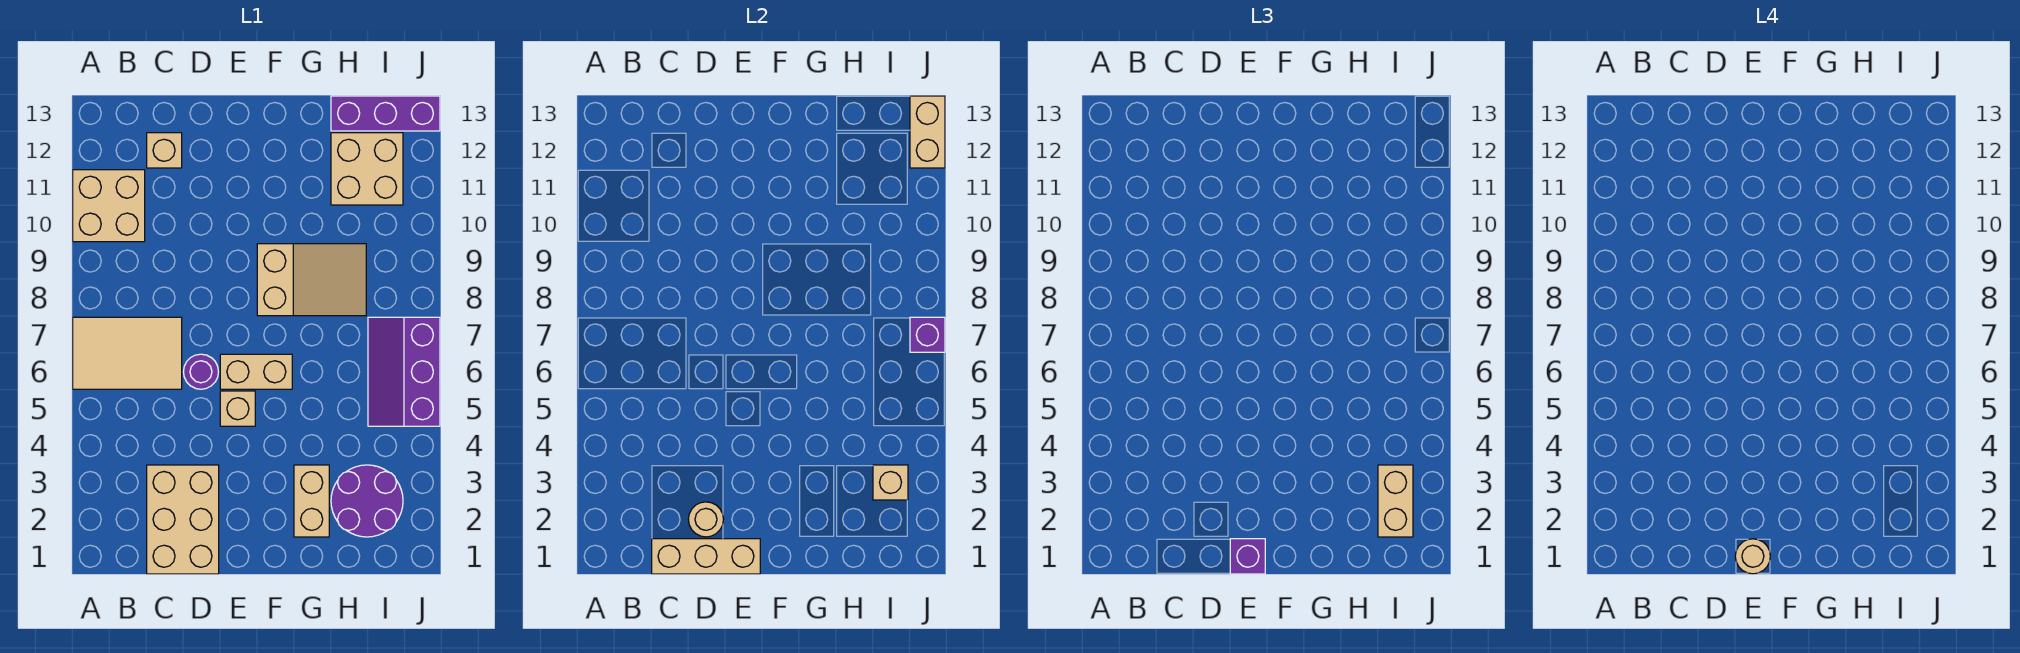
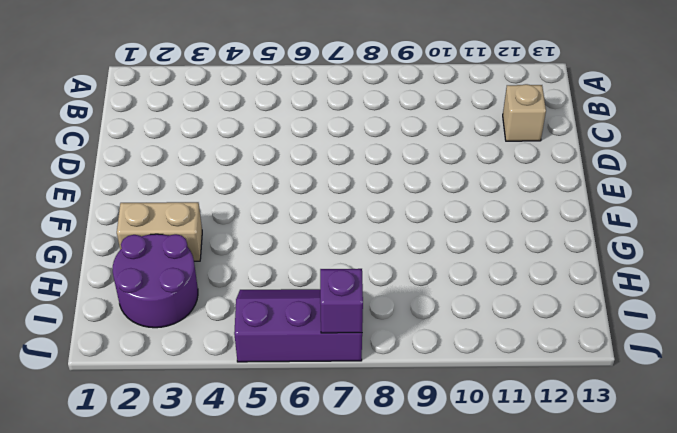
none -> tan tile A6:C7 level 1
none -> tan brick A10:B11 level 1
none -> tan brick C1:D3 level 1

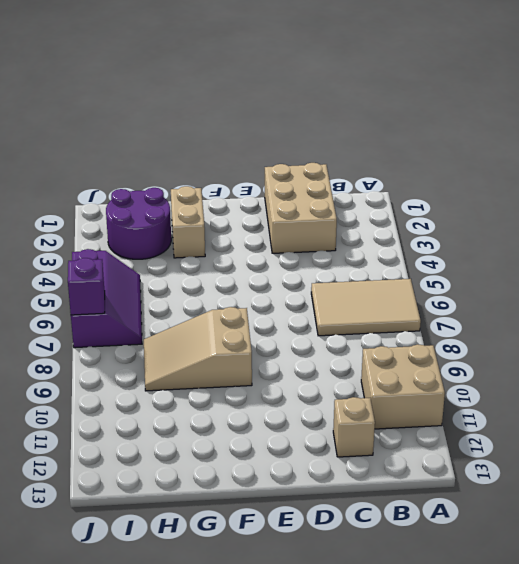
none -> purple round brick D6 level 1
none -> tan brick E5 level 1
none -> tan brick E6:F6 level 1

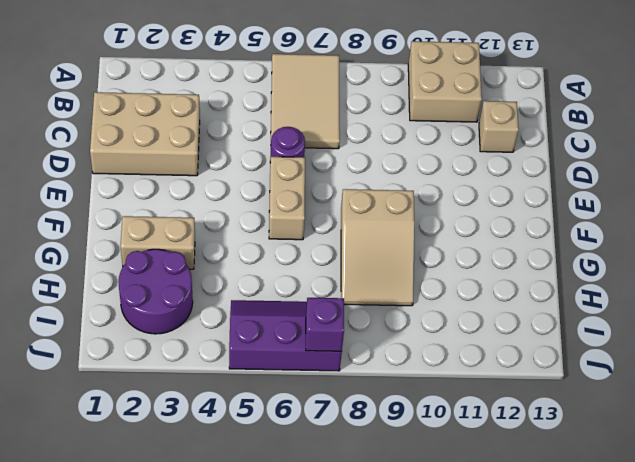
none -> tan brick E5 level 1
none -> tan brick H11:I12 level 1
none -> purple brick H13:J13 level 1

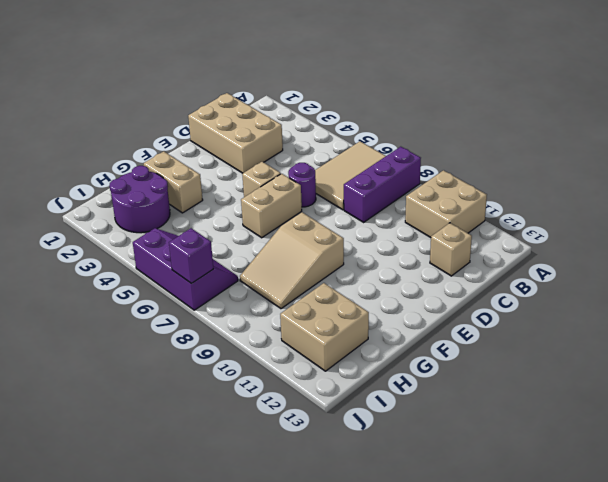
purple brick A8:C8 level 1 -> purple brick H13:J13 level 1
none -> tan brick C1:E1 level 2
none -> tan round brick D2 level 2
none -> tan brick I3 level 2

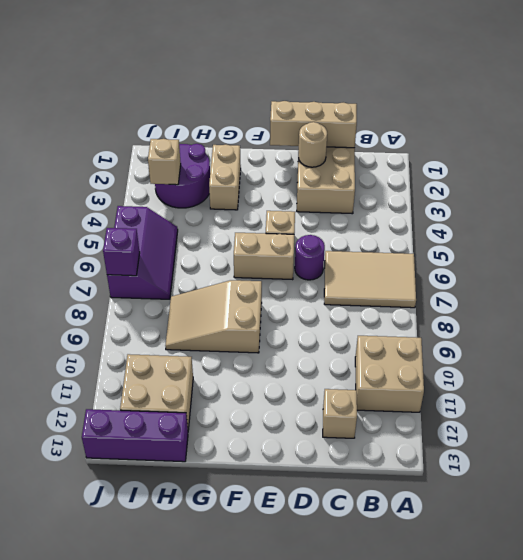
none -> tan brick J12:J13 level 2
none -> purple brick E1 level 3
none -> tan brick I2:I3 level 3

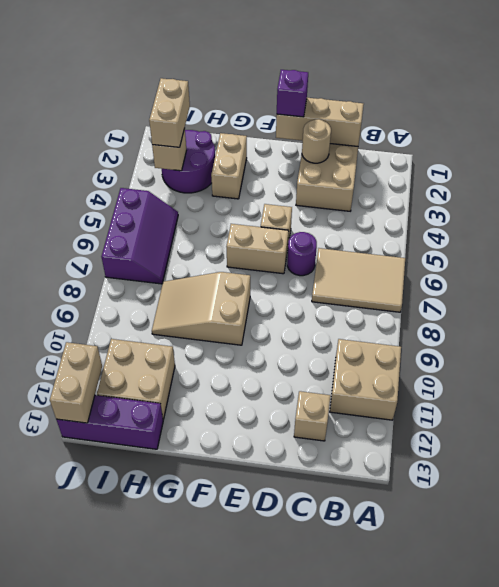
none -> purple brick J7 level 2
none -> tan round brick E1 level 4

